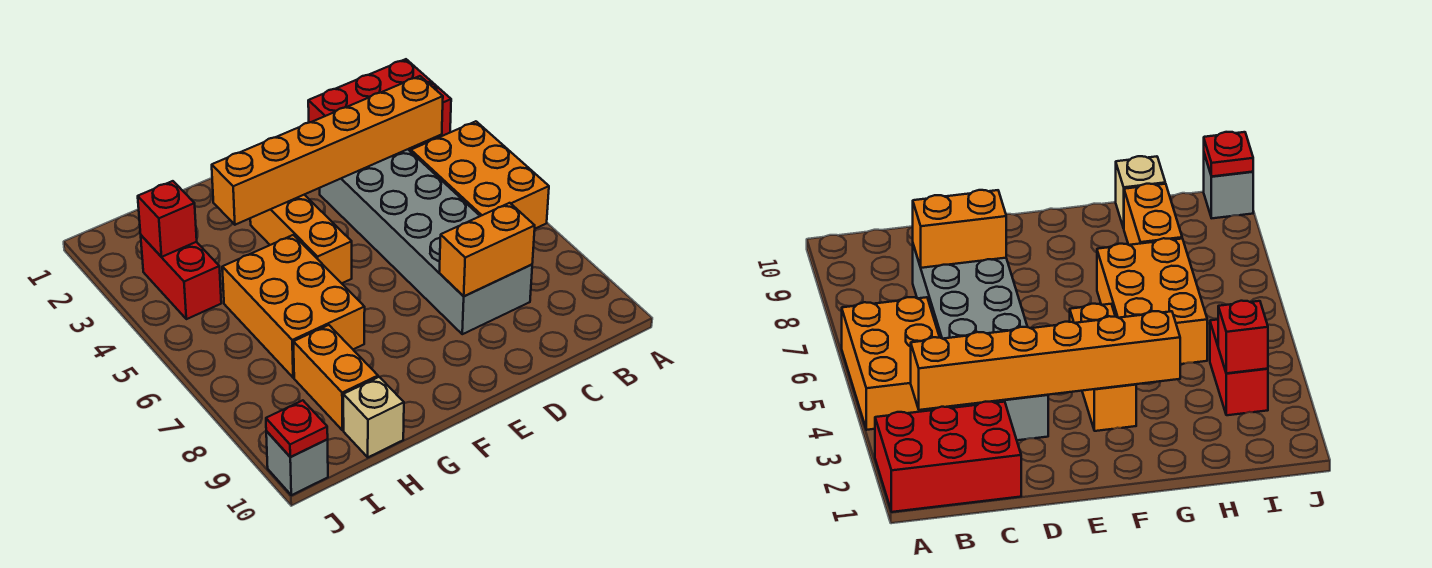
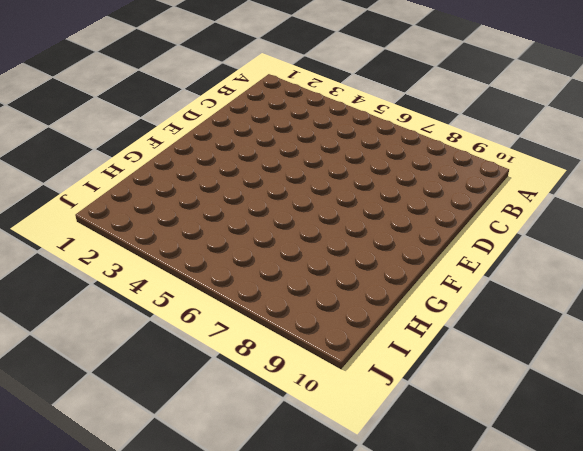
none -> red brick A1:C2 level 1
none -> orange brick A4:B6 level 1
none -> grey brick C3:D8 level 1

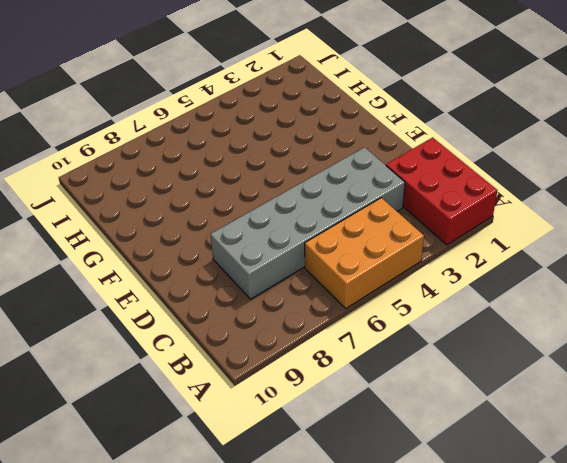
none -> orange brick F3:F5 level 1
none -> orange brick G5:H7 level 1
none -> orange brick H8:H9 level 1

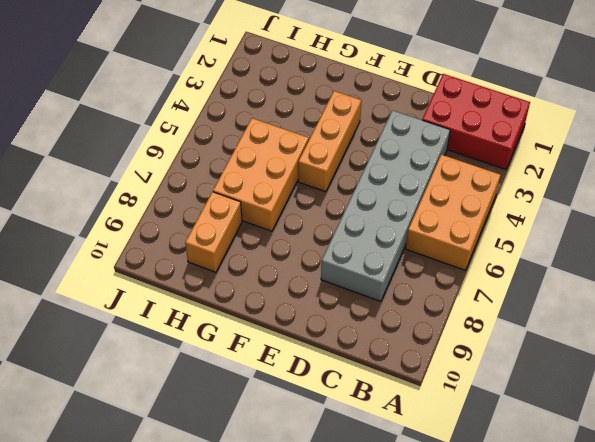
none -> tan brick H10 level 1
none -> red brick I3:I4 level 1
none -> grey brick J10 level 1

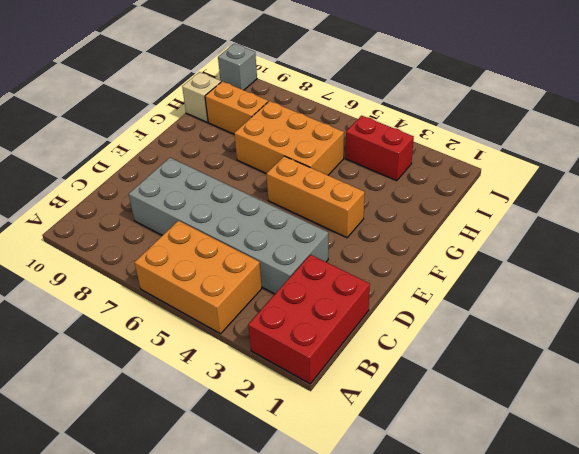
none -> orange brick B3:G3 level 2
none -> orange brick C8:D8 level 2
none -> red brick I3 level 2

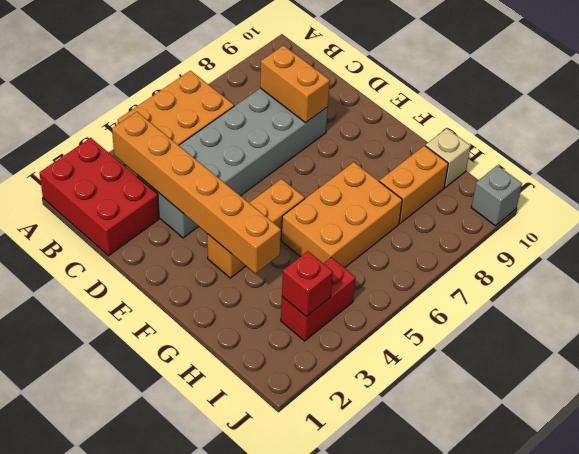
none -> red plate J10 level 2

